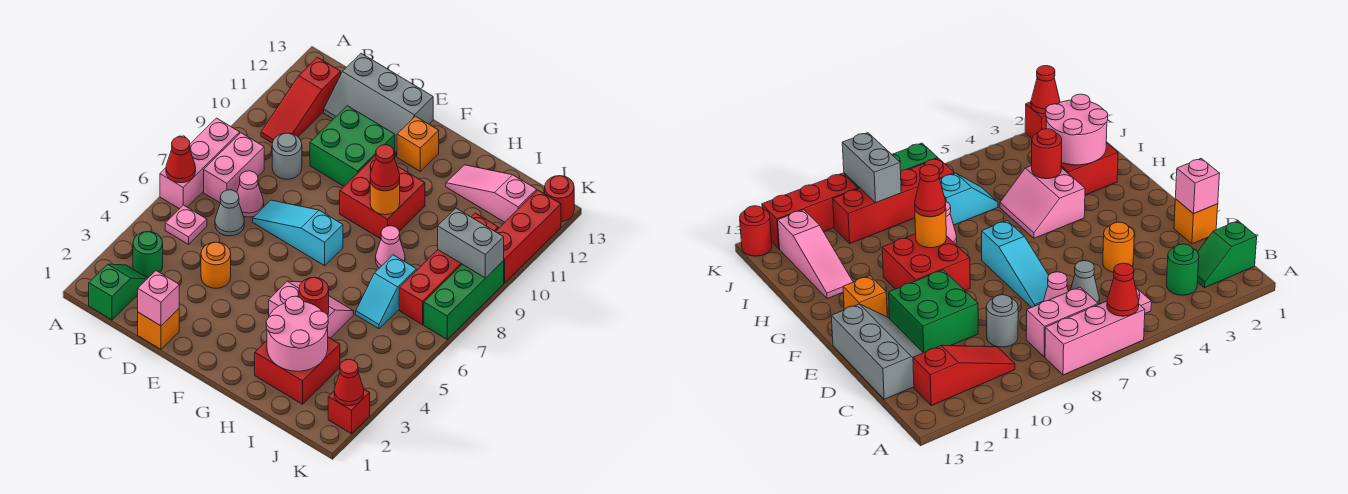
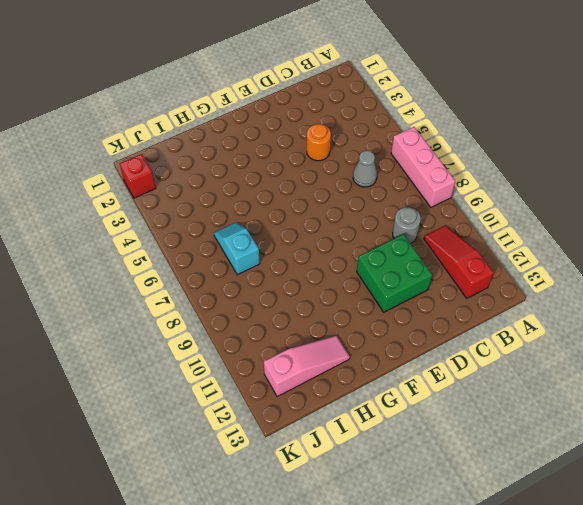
none -> green slope B1:B2 level 1 top 1
none -> green round brick B3 level 1
none -> pink plate B5 level 1
none -> pink brick B7:B8 level 1

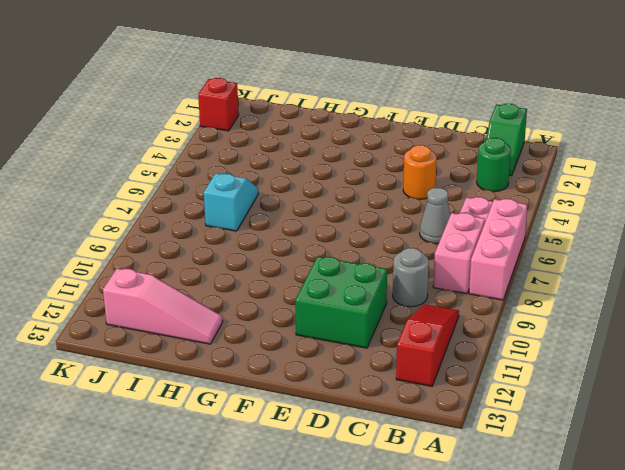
none -> pink cone C7 level 1
none -> grey slope C12:E13 level 1 top 13
none -> orange brick D1 level 1
none -> cyan slope D7:F7 level 1 top F

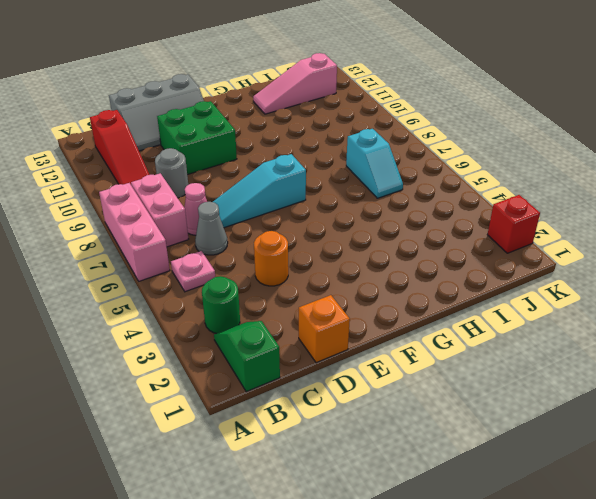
none -> red brick F9:G10 level 1
none -> orange brick F12 level 1
none -> pink slope G4:H5 level 1 top 4
none -> red brick H2:I3 level 1

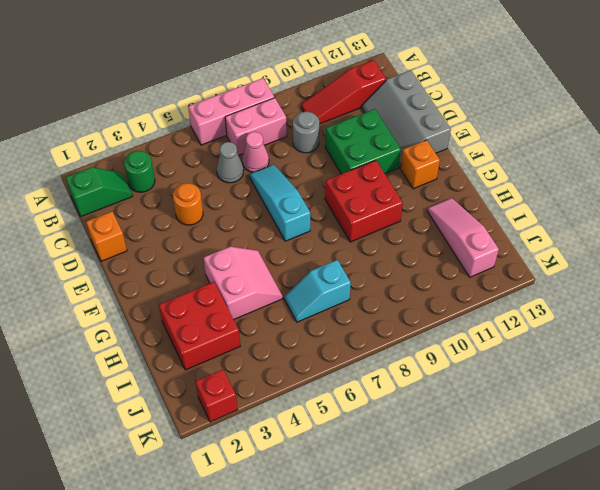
none -> pink plate B5 level 1
none -> pink cone H8 level 1
none -> red brick J7:J10 level 1
none -> green brick K7:K9 level 1

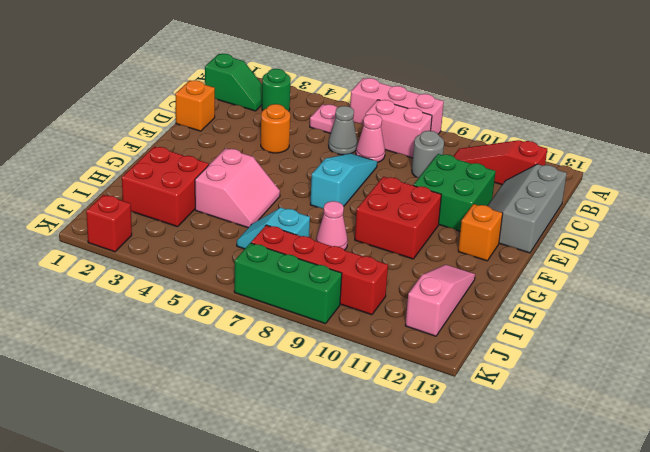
none -> red brick K10:K12 level 1
none -> red round brick K13 level 1
none -> red cone A6 level 2
none -> pink brick D1 level 2

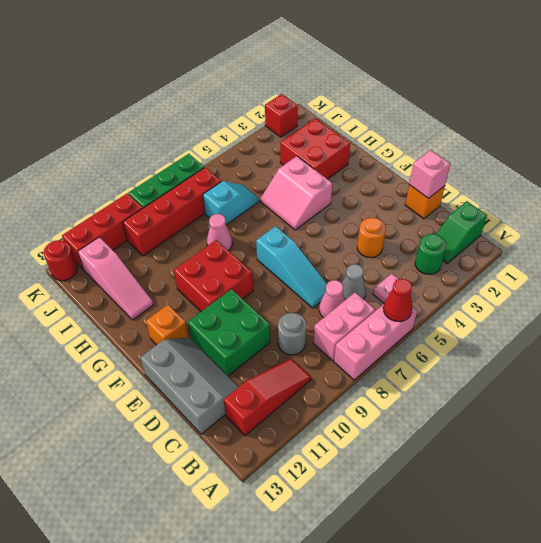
none -> orange round brick G9 level 2
none -> pink round brick H2:I3 level 2
none -> red round brick H4 level 2
none -> grey brick J9:K9 level 2

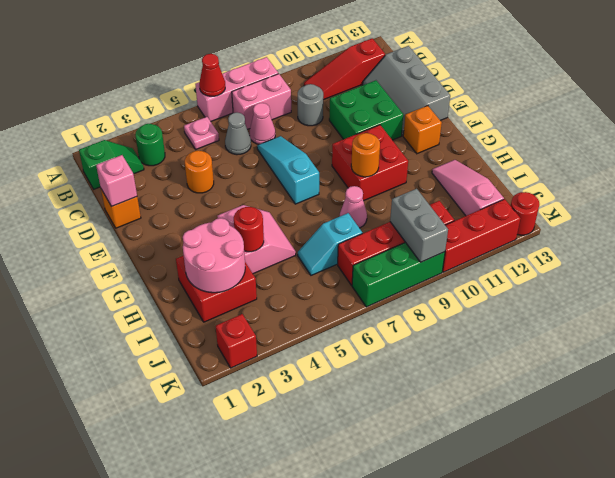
none -> red cone K2 level 2
none -> red cone G9 level 3

